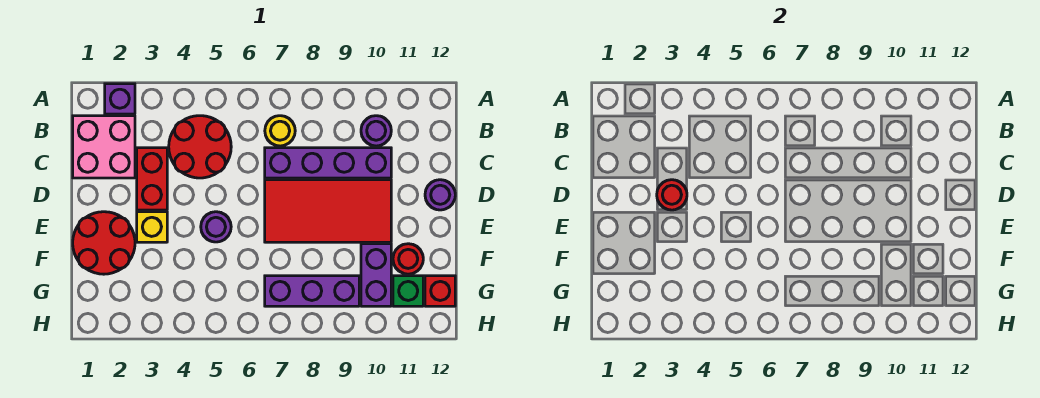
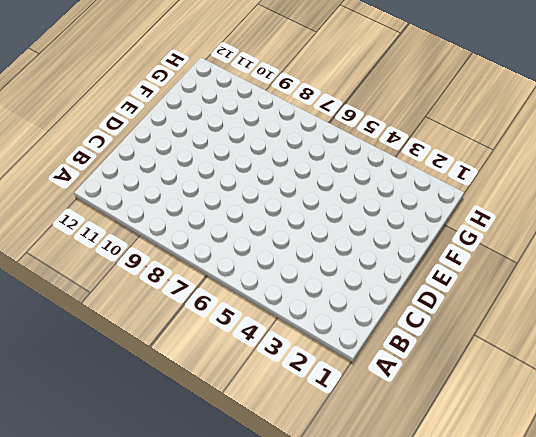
none -> purple brick A2 level 1
none -> pink brick B1:C2 level 1
none -> red round brick B4:C5 level 1

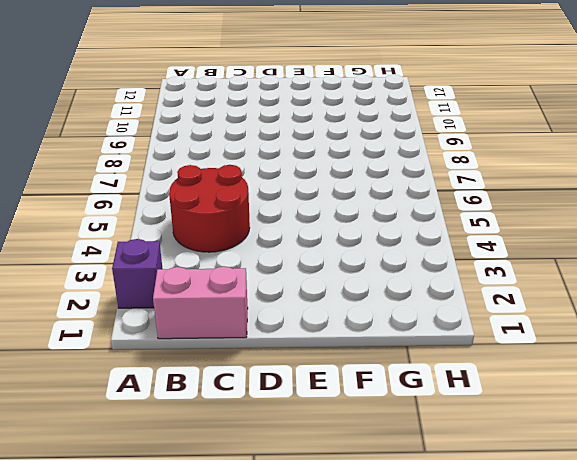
pink brick B1:C1 level 1 -> pink brick B1:C2 level 1
none -> yellow round brick B7 level 1
none -> purple round brick B10 level 1
none -> red brick C3:D3 level 1

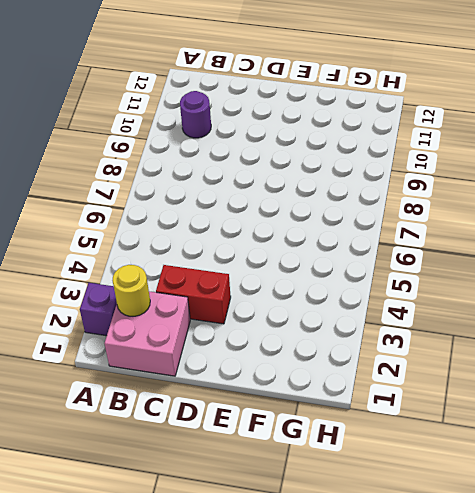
yellow round brick B2 level 2 -> yellow round brick B7 level 1
none -> red round brick B4:C5 level 1
none -> purple brick C7:C10 level 1
none -> red tile D7:E10 level 1

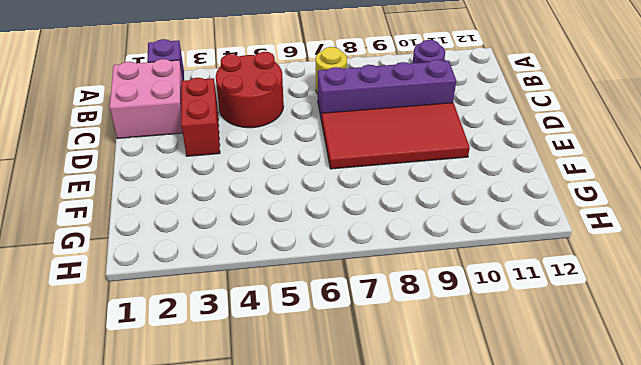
none -> purple round brick D12 level 1
none -> red round brick E1:F2 level 1
none -> yellow brick E3 level 1

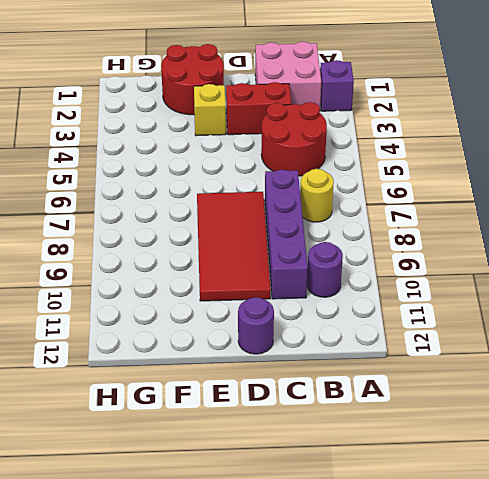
none -> purple round brick E5 level 1
none -> purple brick F10:G10 level 1
none -> red round brick F11 level 1

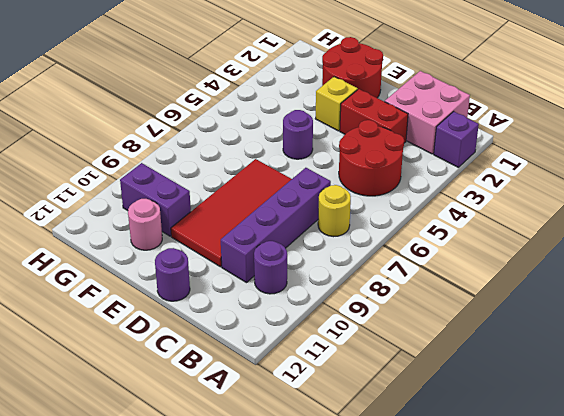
pink round brick F11 level 1 -> red round brick F11 level 1
none -> purple brick G7:G9 level 1
none -> green brick G11 level 1
none -> red brick G12 level 1

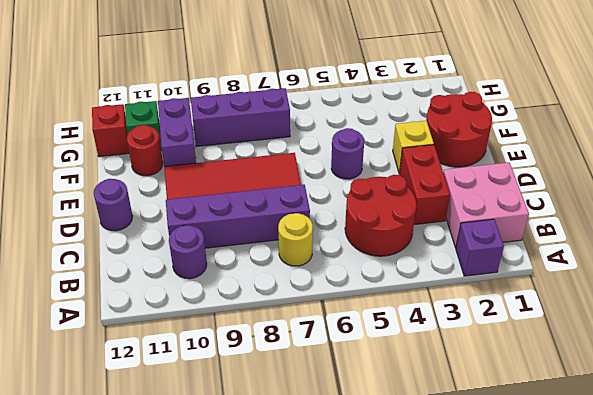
none -> red round brick D3 level 2

